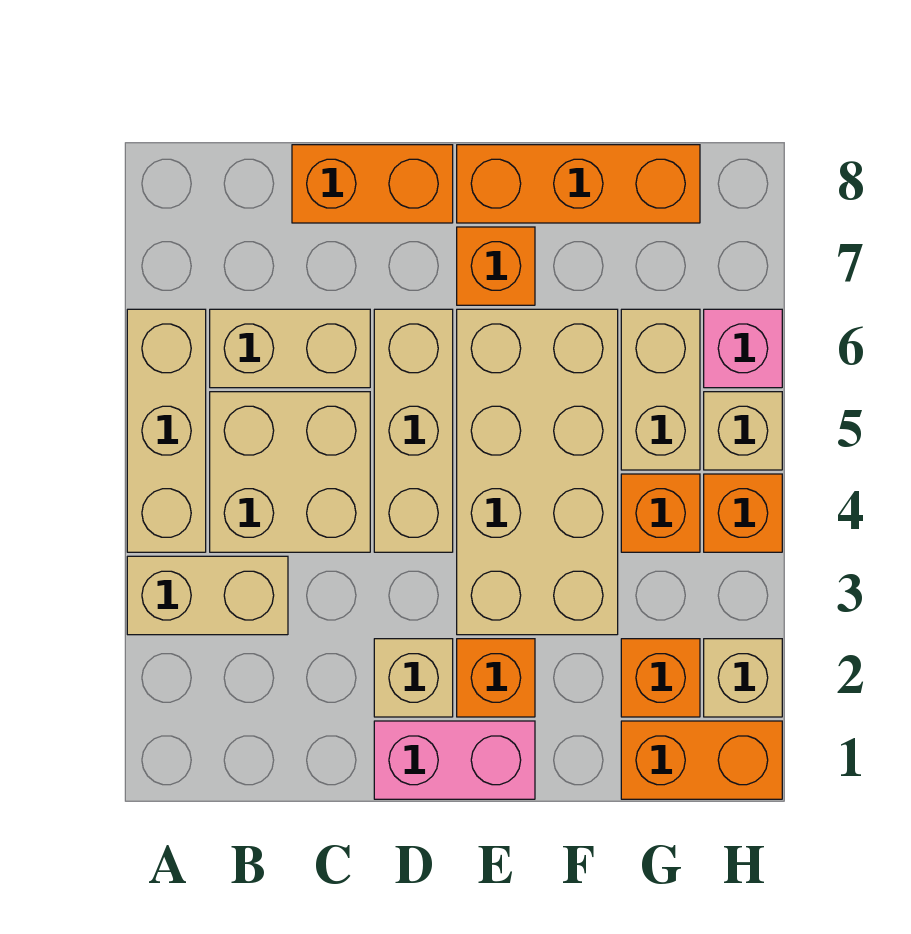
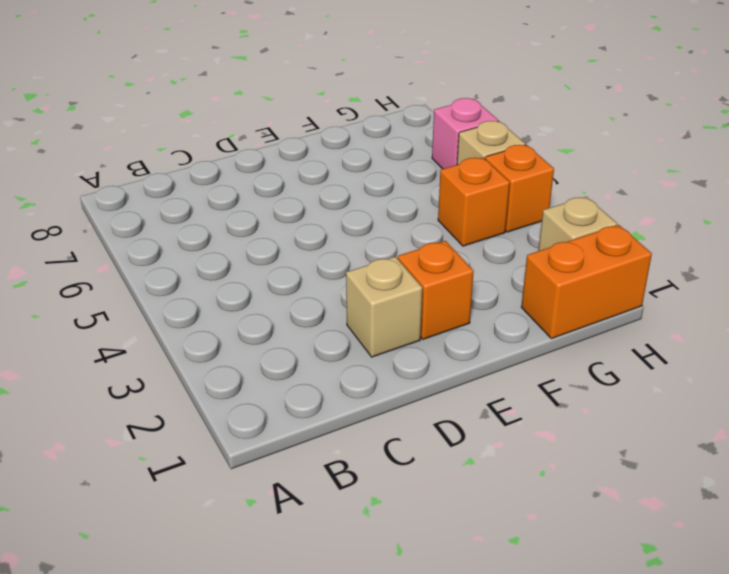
none -> tan brick A3:B3 level 1
none -> tan brick A4:A6 level 1
none -> tan brick B4:C5 level 1

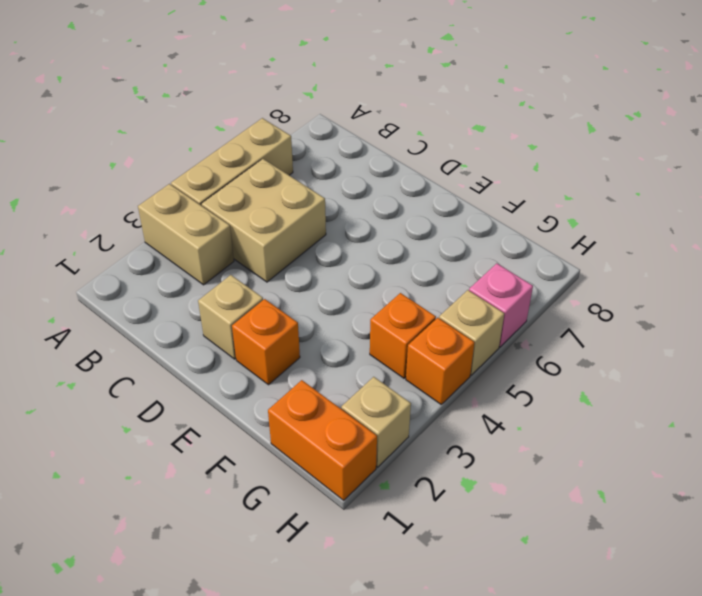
none -> tan brick B6:C6 level 1
none -> orange brick C8:D8 level 1
none -> pink brick D1:E1 level 1

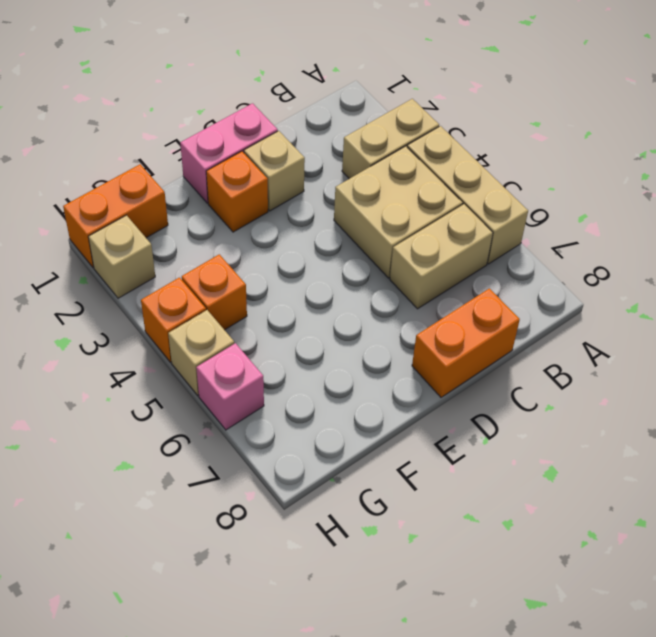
none -> tan brick D4:D6 level 1
none -> tan brick E3:F6 level 1
none -> orange brick E7 level 1

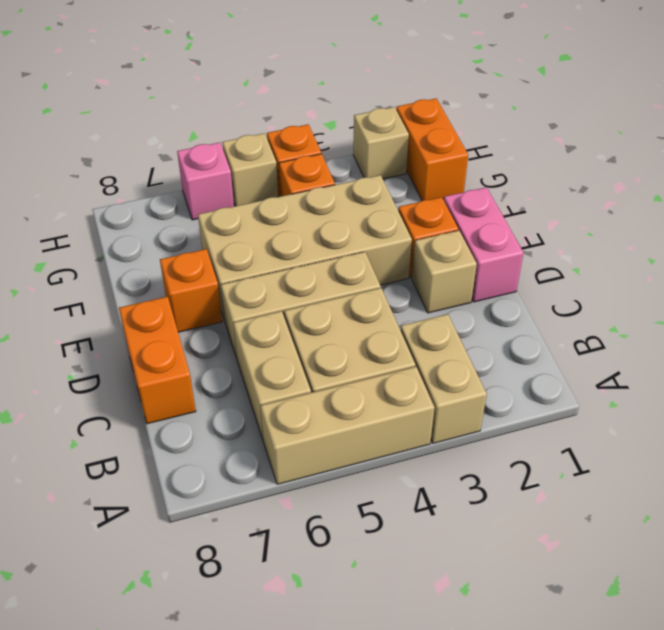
none -> orange brick E8:G8 level 1
none -> orange brick G2 level 1
none -> tan brick G5:G6 level 1

